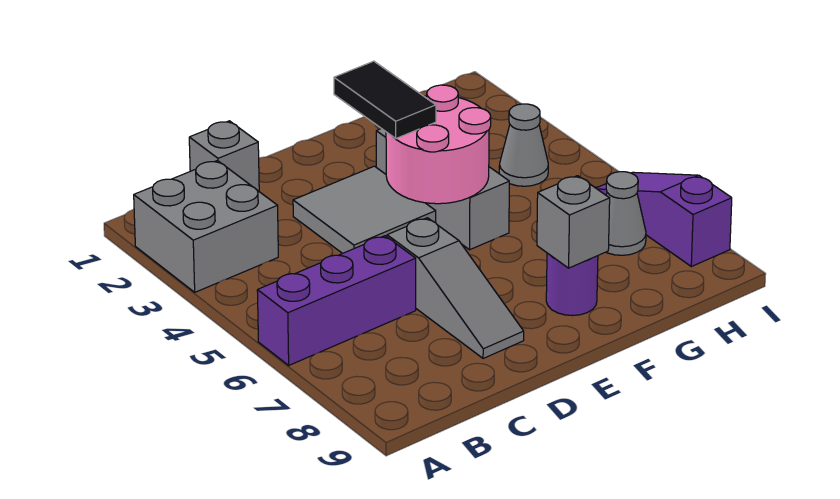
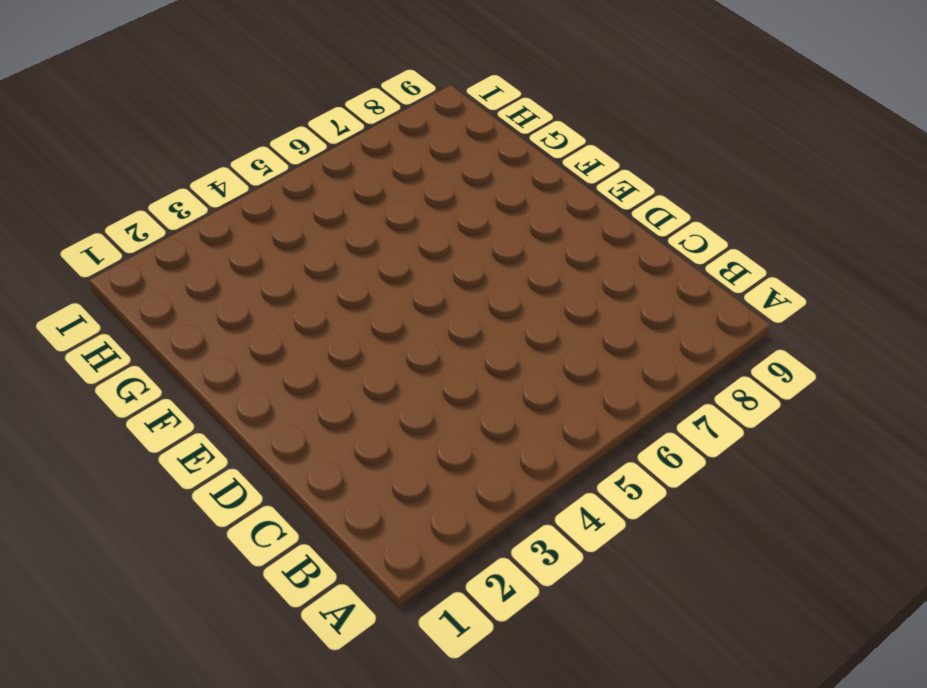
none -> grey brick A2:B3 level 1
none -> purple brick A6:C6 level 1
none -> grey brick C1 level 1

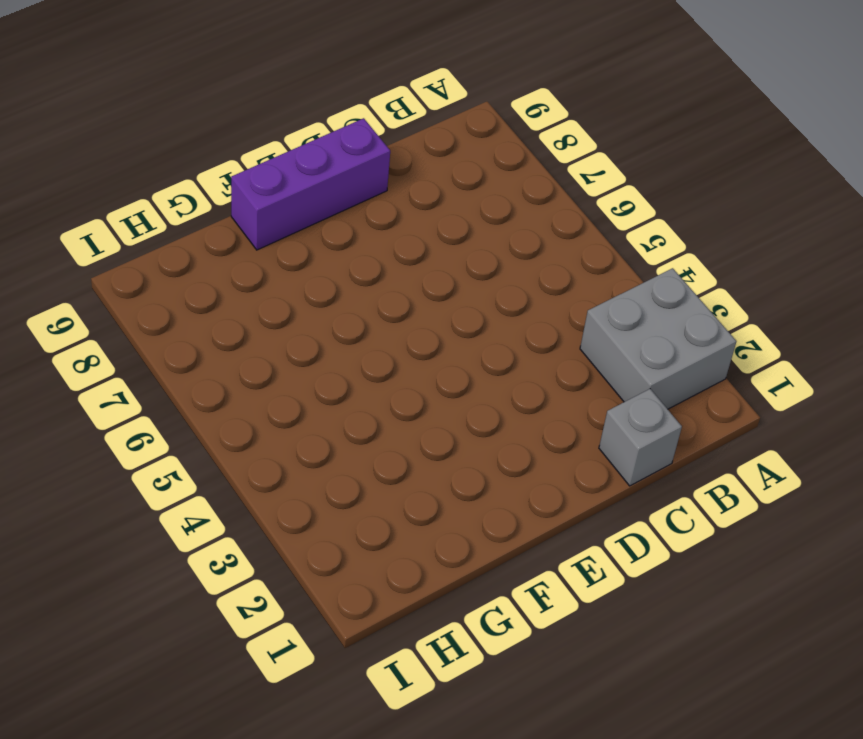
purple brick D9:F9 level 1 -> purple brick A6:C6 level 1
none -> grey tile D3:E4 level 1
none -> grey slope D6:D8 level 1 top 6
none -> grey brick F3:F5 level 1

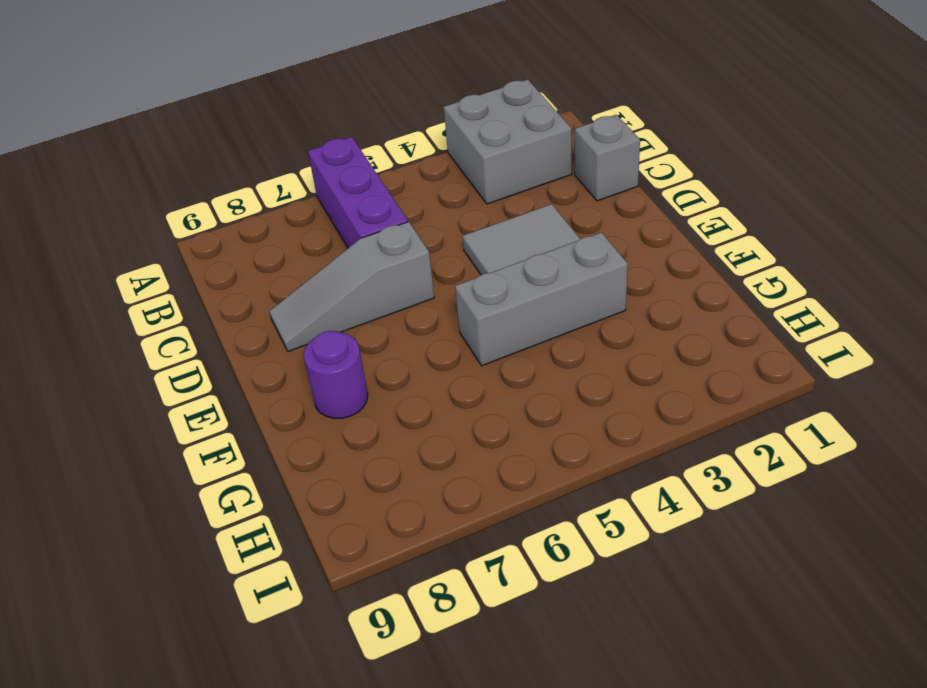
none -> grey cone H4 level 1
none -> grey cone H7 level 1
none -> purple slope I6:I8 level 1 top 8

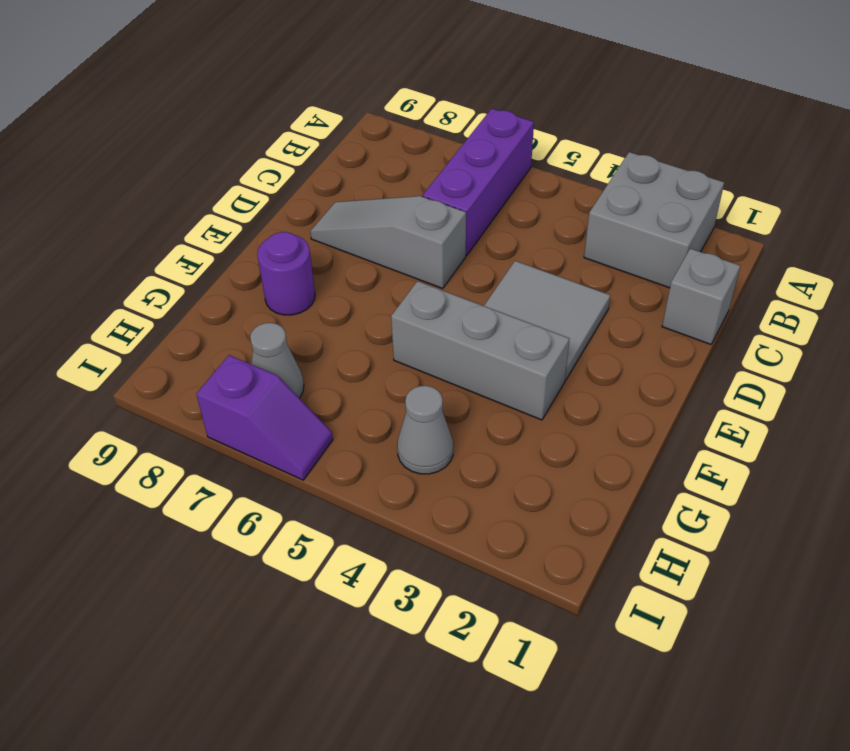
purple slope I6:I7 level 1 top 7 -> purple slope I6:I8 level 1 top 8
none -> pink round brick E4:F5 level 2
none -> grey brick F8 level 2
none -> black tile E3:E4 level 3

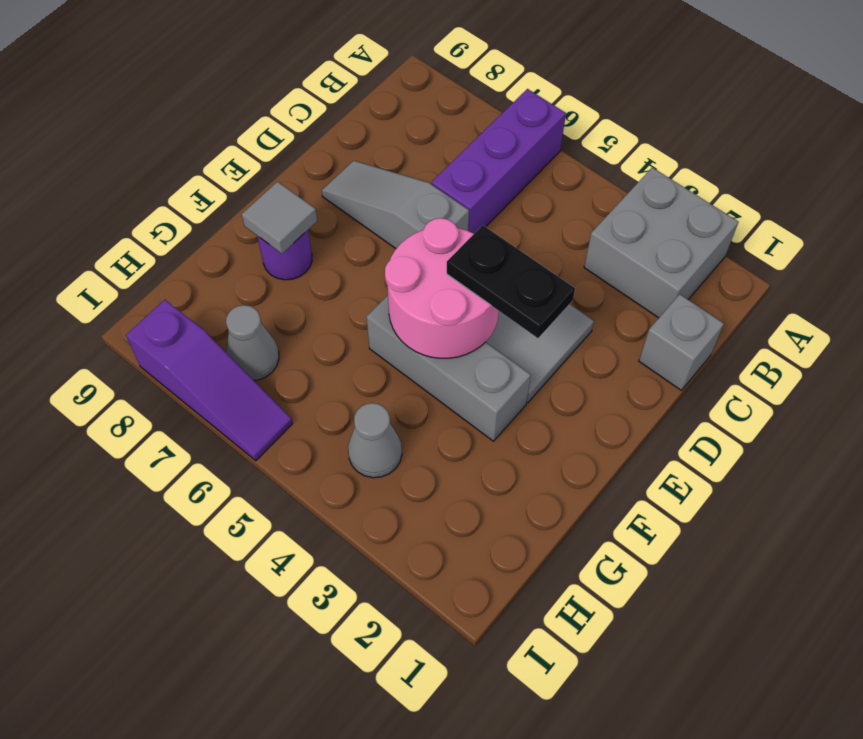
black plate E3:E4 level 3 -> black tile E3:E4 level 3
grey tile F8 level 2 -> grey brick F8 level 2

